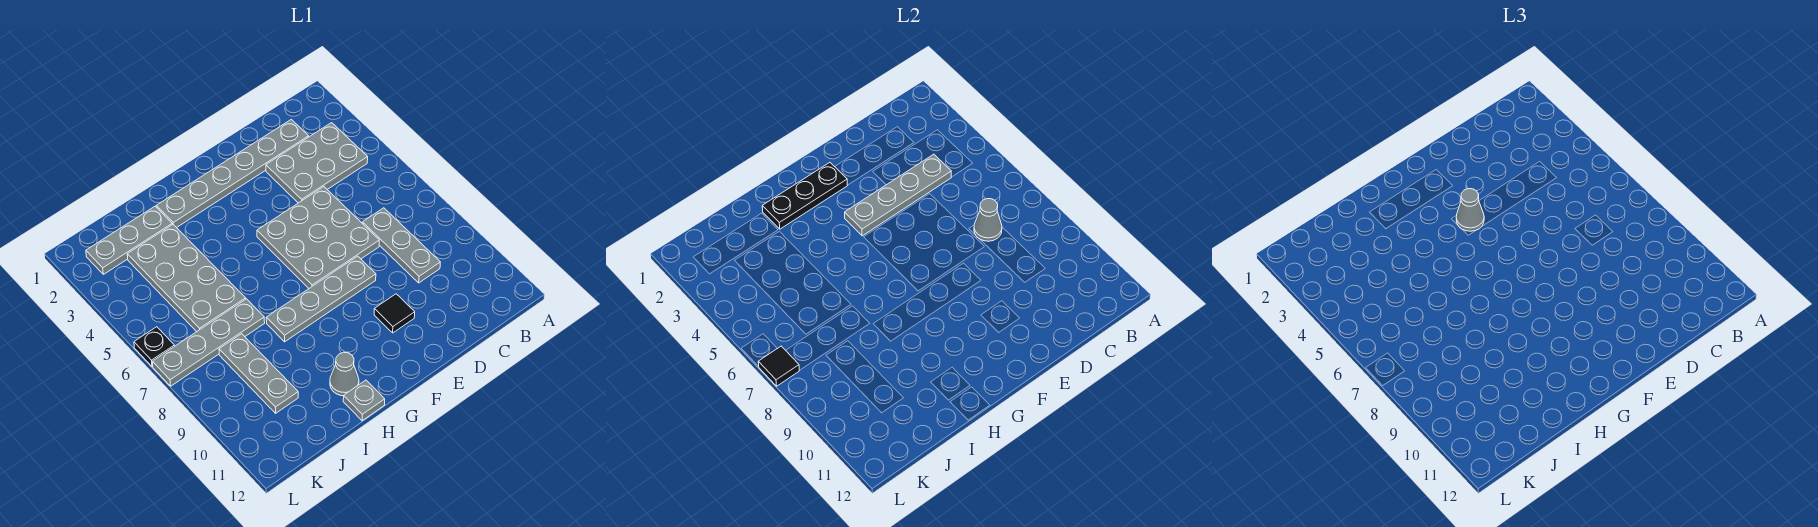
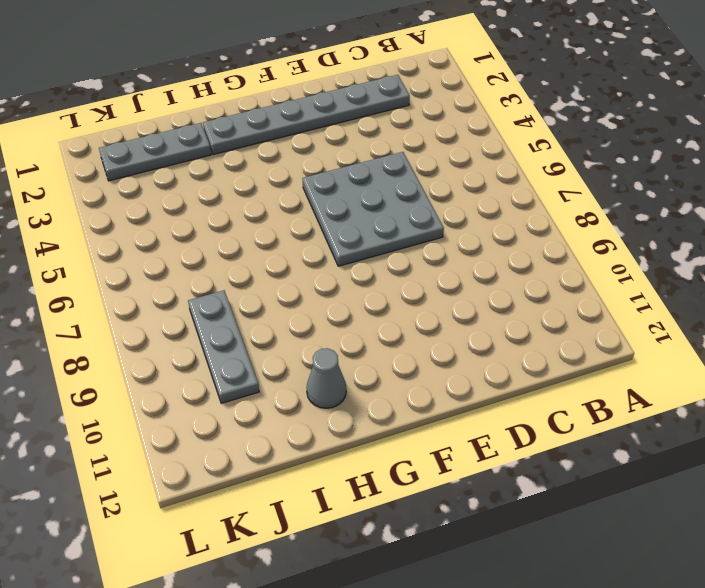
none -> grey plate B3:D4 level 1
none -> grey plate C7:C9 level 1
none -> grey plate E8:H8 level 1

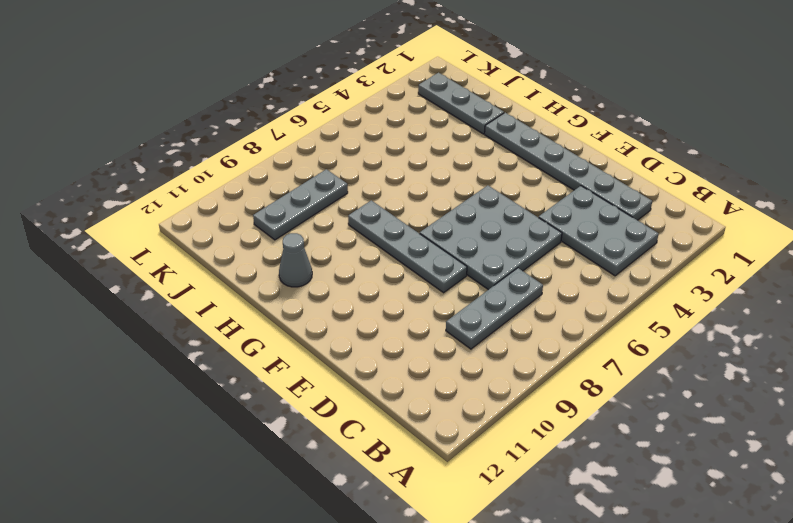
none -> black tile E10 level 1
none -> grey plate H12 level 1
none -> grey plate I3:J6 level 1

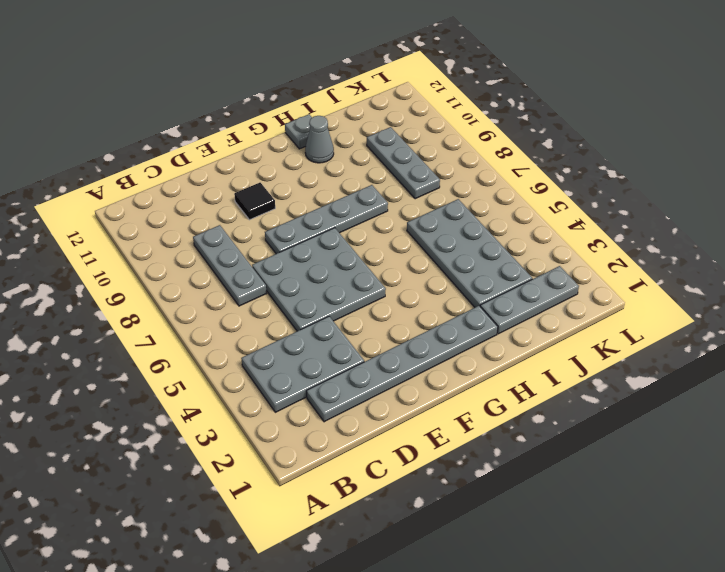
none -> grey plate I7:L7 level 1
none -> black plate L6 level 1
none -> grey plate C4:F4 level 2

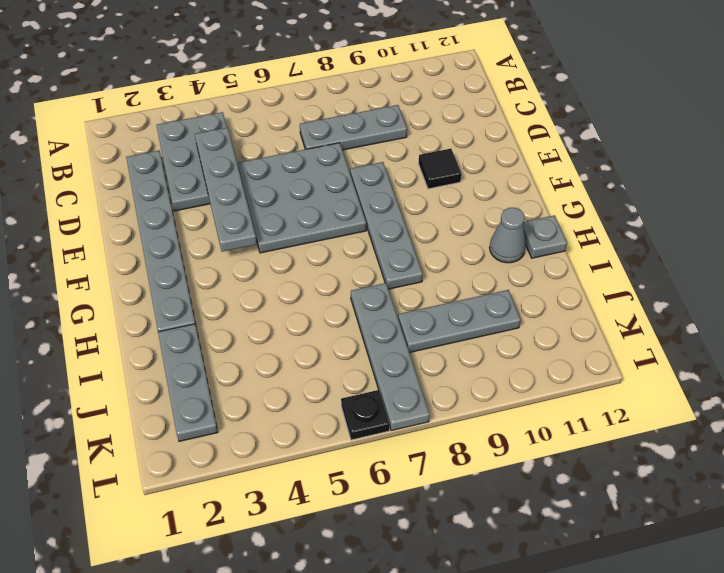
none -> grey plate I3:J6 level 1
none -> grey cone C7 level 2
none -> black plate F2:H2 level 2

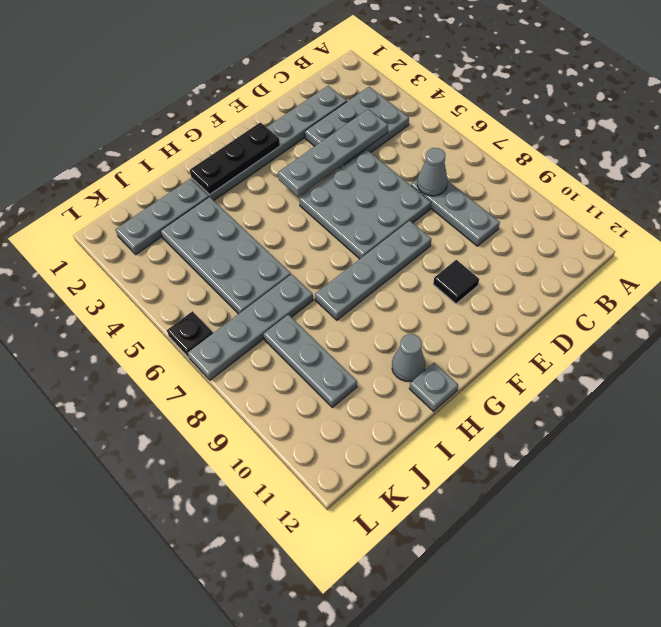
none -> black tile L7 level 2
none -> grey cone F4 level 3

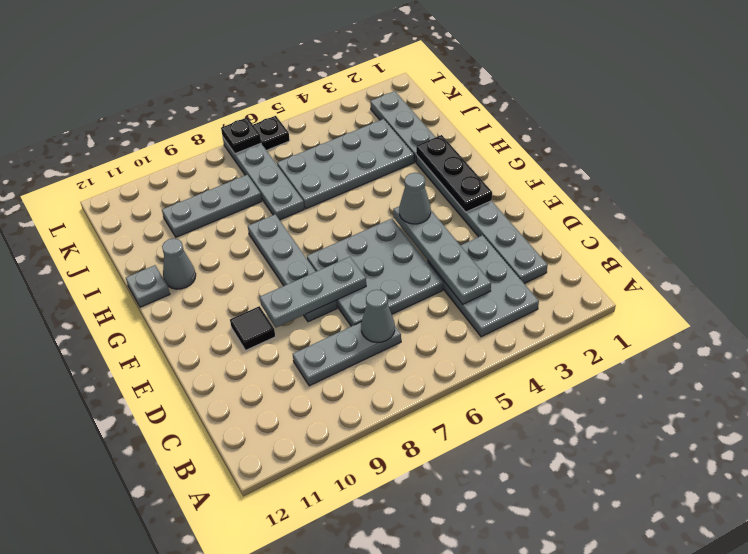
grey plate E7:E9 level 2 -> none
black plate L7 level 2 -> black tile L7 level 2

